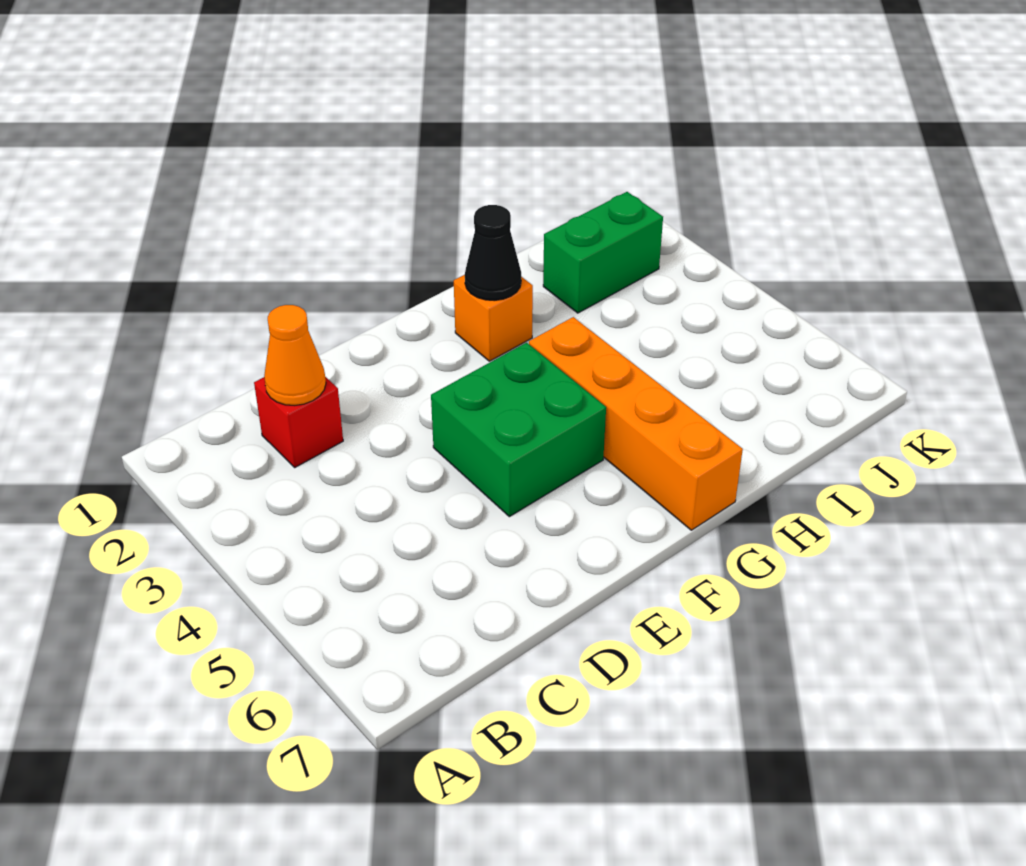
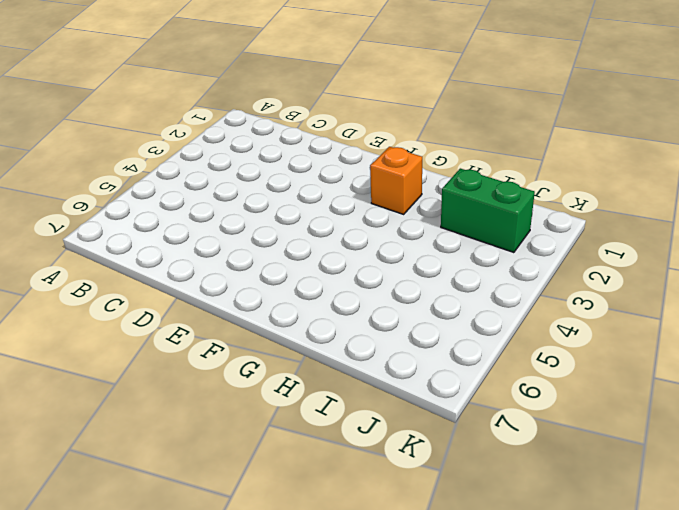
none -> red brick C2 level 1
none -> green brick E4:F5 level 1

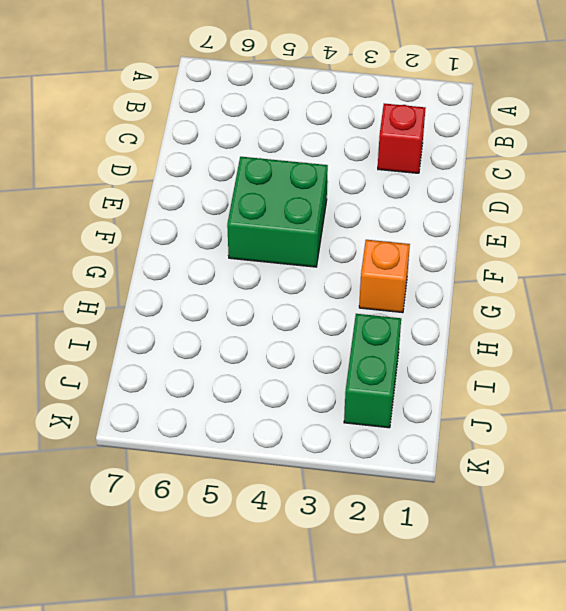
none -> orange brick G4:G7 level 1
none -> orange cone C2 level 2

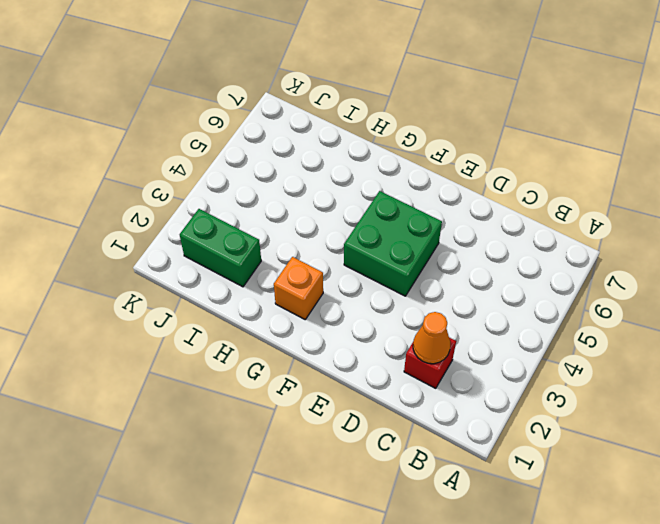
none -> orange brick G4:G7 level 1
none -> black cone G2 level 2

